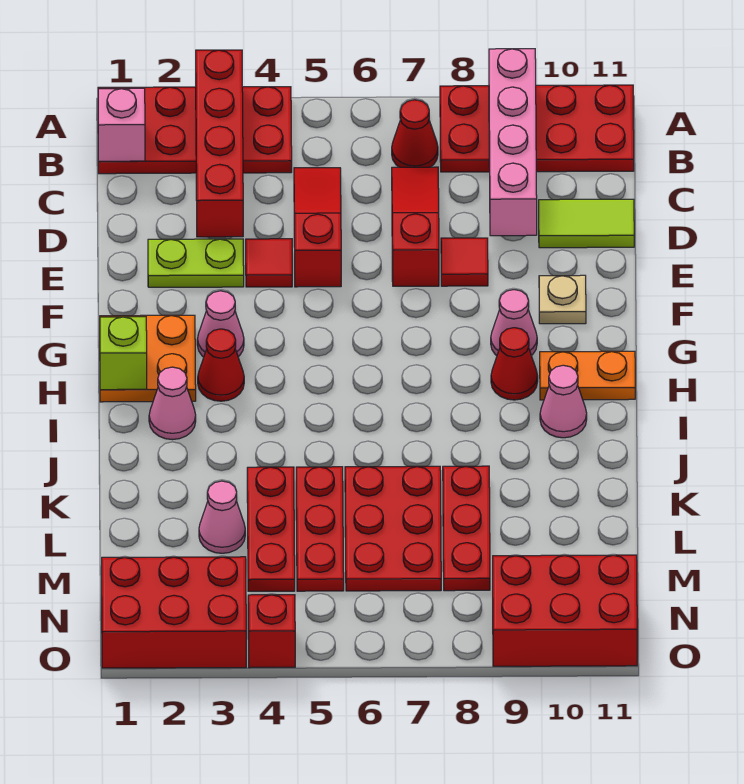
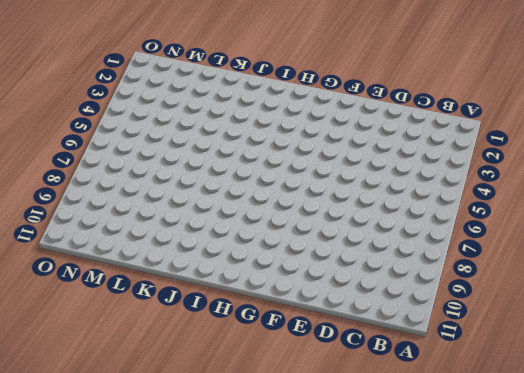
none -> red plate A1:B4 level 1
none -> red plate A8:B11 level 1
none -> red cone B7 level 1
none -> red slope C5:E5 level 1 top E

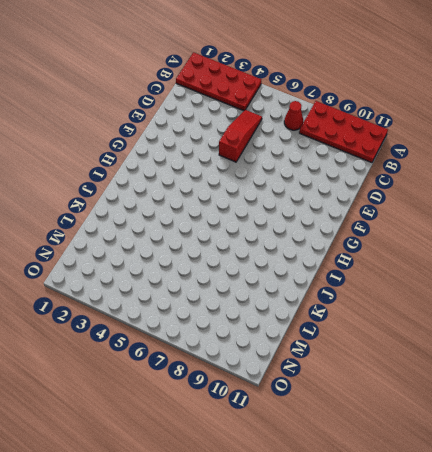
none -> red slope C7:E7 level 1 top E
none -> lime tile D10:D11 level 1
none -> lime plate E2:E3 level 1
none -> red tile E4 level 1

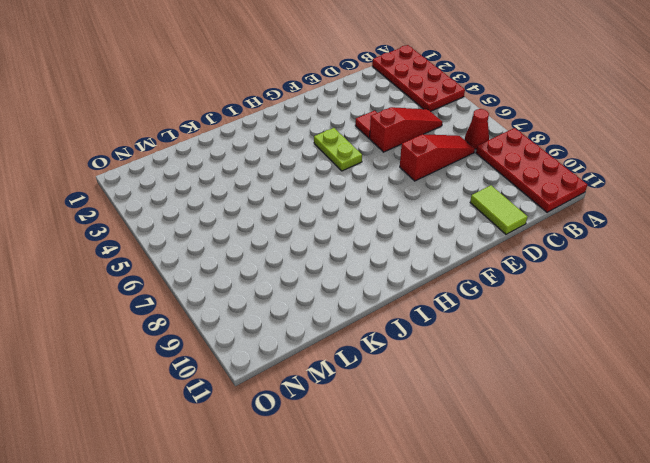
lime plate G4:G5 level 1 -> lime plate E2:E3 level 1
none -> red tile E8 level 1
none -> tan plate F10 level 1
none -> orange plate G1:H2 level 1
none -> pink cone G3 level 1

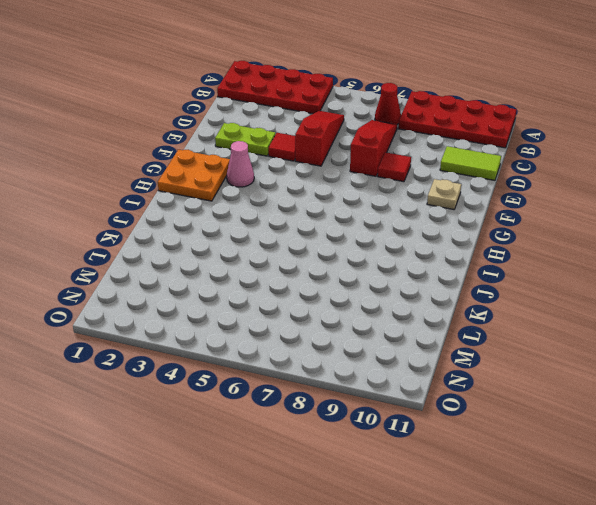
none -> pink cone G9 level 1
none -> red cone H3 level 1
none -> red cone H9 level 1
none -> orange plate H10:H11 level 1

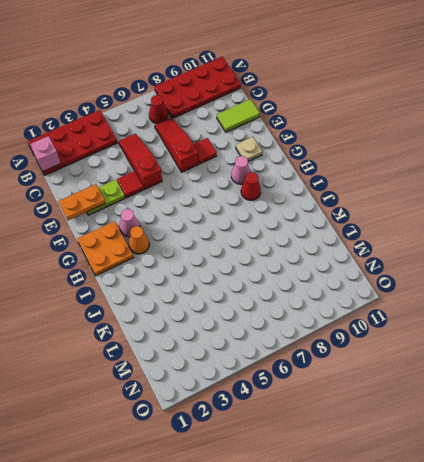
orange plate E1:E2 level 2 -> orange plate H10:H11 level 1
orange cone H3 level 1 -> red cone H3 level 1
none -> pink cone I2 level 1
none -> pink cone I10 level 1
none -> red plate K4:M4 level 1
none -> red plate K5:M5 level 1

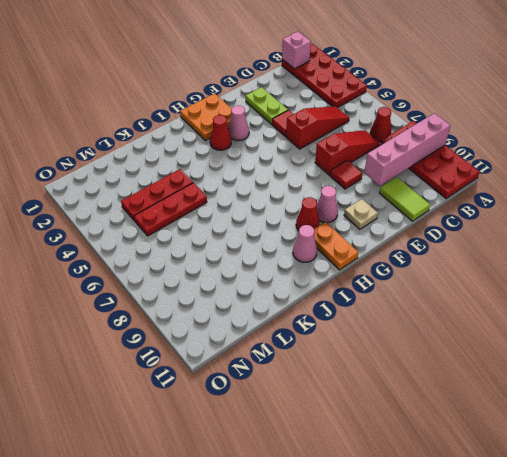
none -> pink cone I2 level 1
none -> red plate K6:M7 level 1
none -> red plate K8:M8 level 1
none -> pink cone L3 level 1

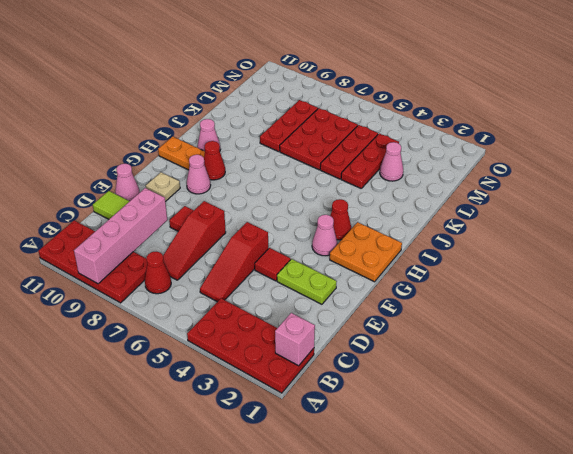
pink cone E11 level 1 -> pink cone I2 level 1
none -> red brick N1:O3 level 1
none -> red brick N9:O11 level 1
none -> red brick O4 level 1
none -> red brick A3:D3 level 2

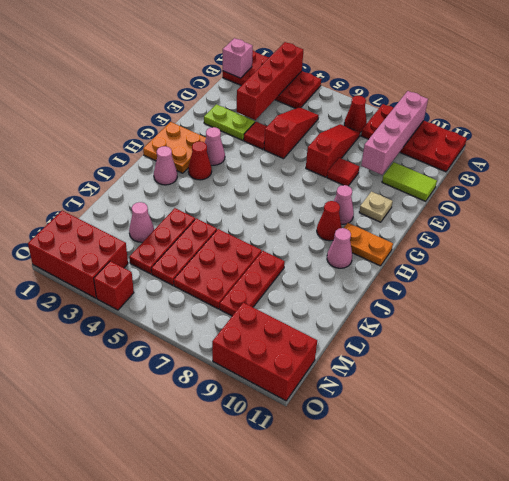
none -> lime brick H1 level 2

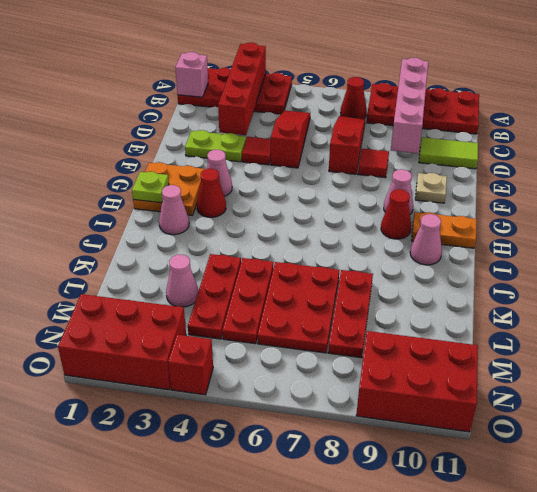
lime plate H1 level 2 -> lime brick H1 level 2

